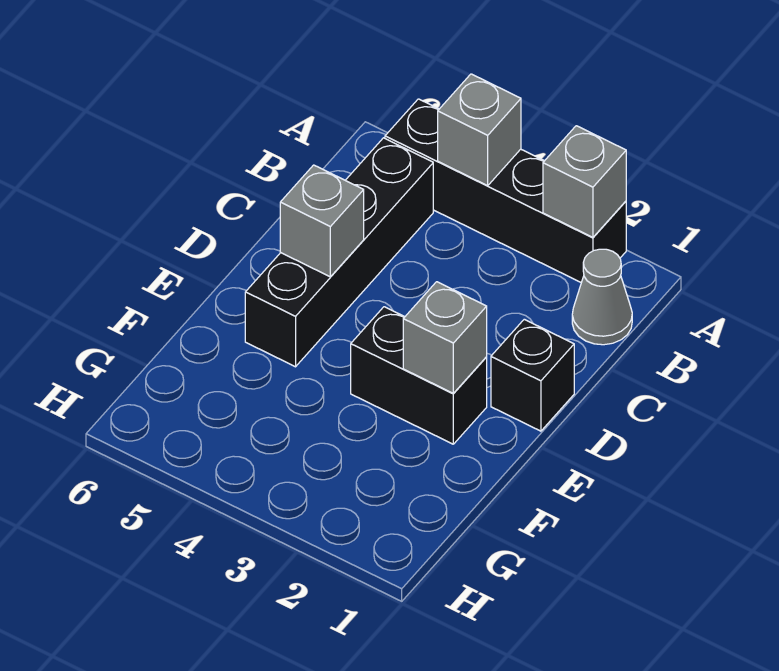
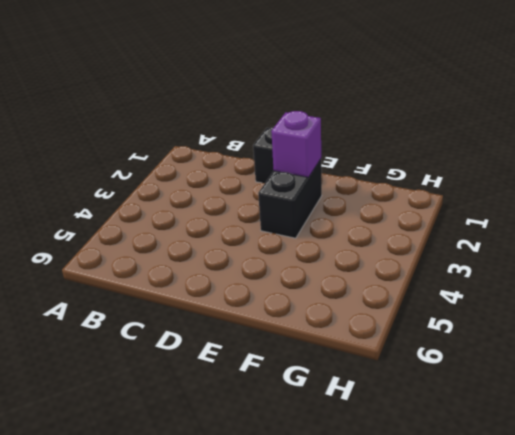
purple brick E2 level 2 -> grey brick E2 level 2
none -> black brick A2:A5 level 1
none -> grey cone B1 level 1

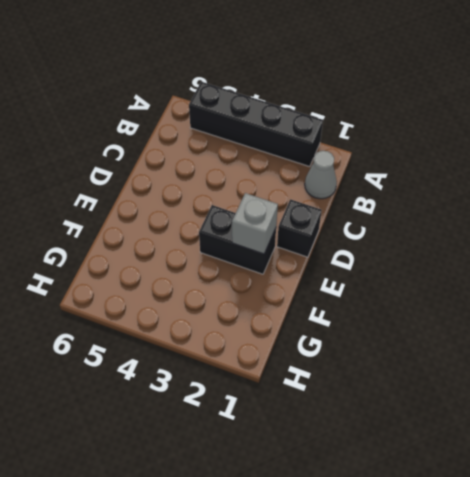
none -> black brick B5:E5 level 1
none -> grey brick A2 level 2

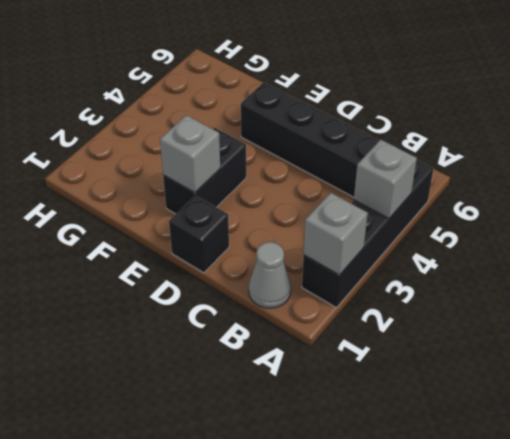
none -> grey brick D5 level 2

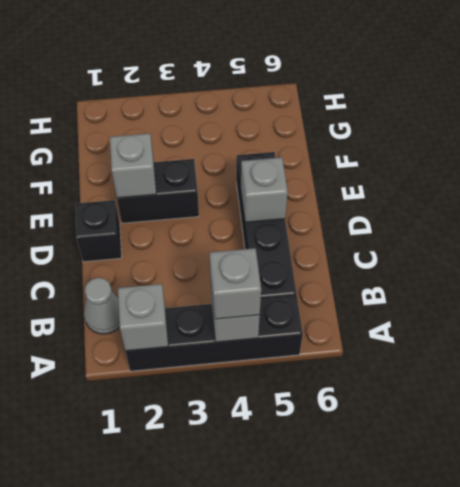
grey brick A4 level 3 -> none

